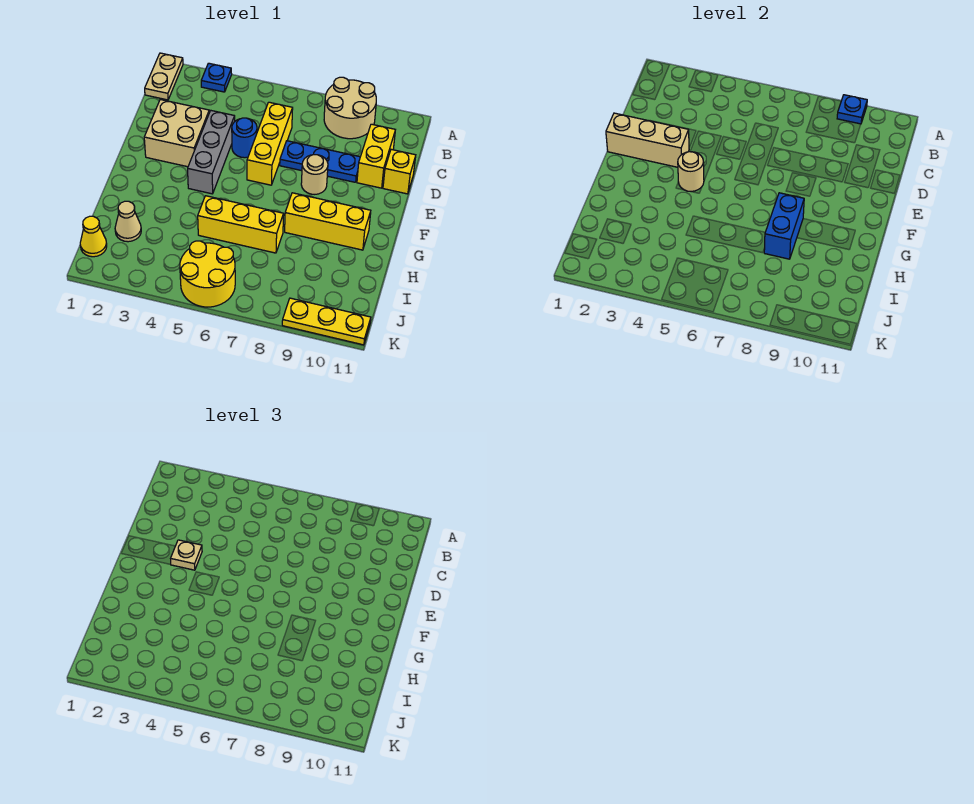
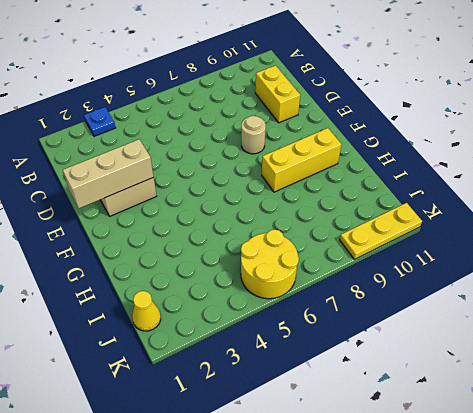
none -> tan plate A1:B1 level 1
none -> tan round brick A8:B9 level 1
none -> yellow brick C6:E6 level 1

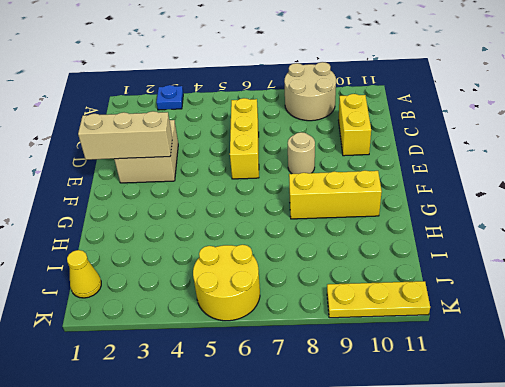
none -> tan plate A1:B1 level 1
none -> grey brick D4:F4 level 1
none -> blue round brick D5 level 1

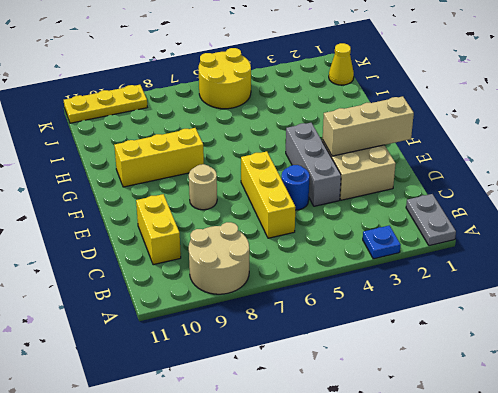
grey plate A1:B1 level 1 -> tan plate A1:B1 level 1
none -> blue plate D7:D9 level 1
none -> yellow brick D11 level 1
none -> yellow brick H5:H7 level 1

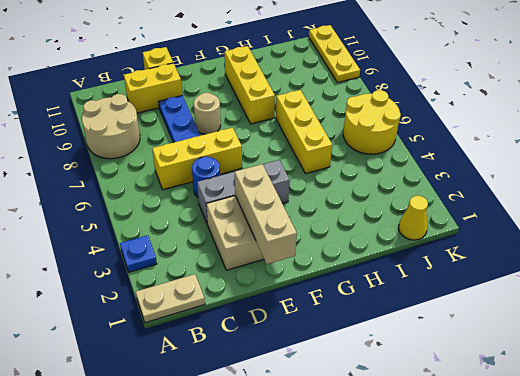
none -> tan cone I2 level 1
none -> blue plate A9 level 2
none -> tan round brick F4 level 2

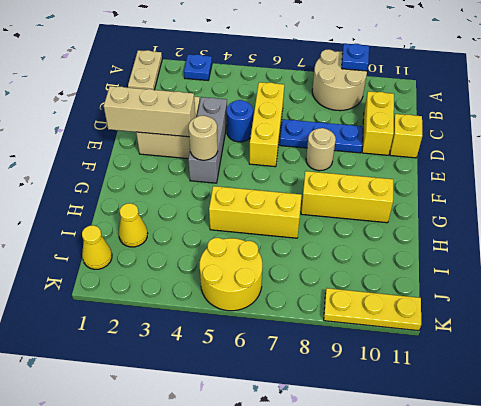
yellow cone I2 level 1 -> tan cone I2 level 1
none -> blue brick G8:H8 level 2
none -> tan plate E3 level 3

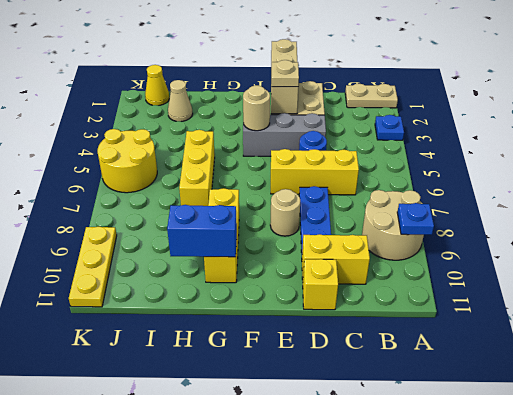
blue brick G10:H10 level 2 -> blue brick G8:H8 level 2

